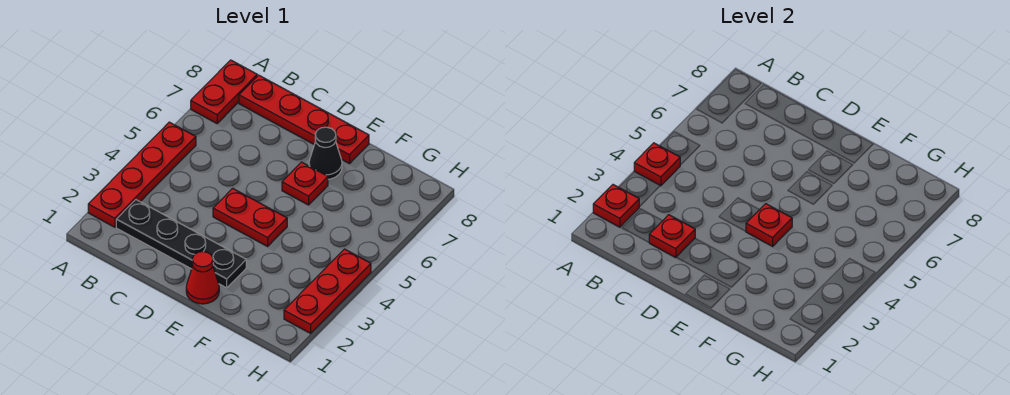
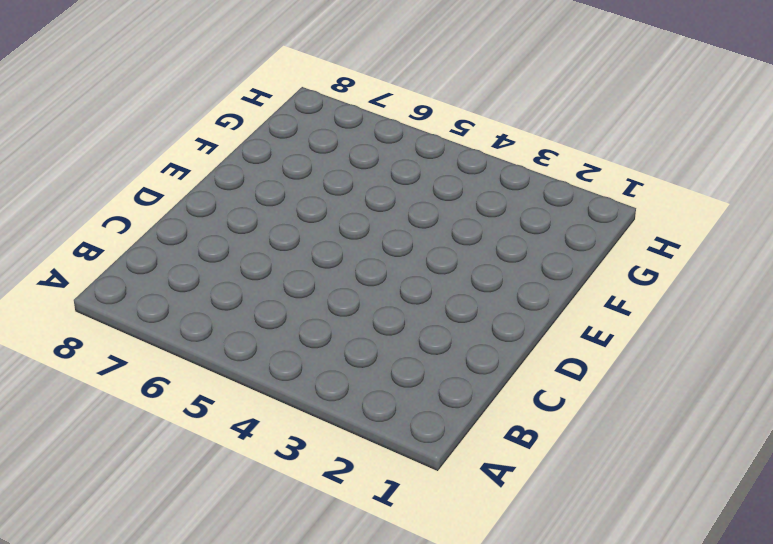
none -> red plate A2:A5 level 1
none -> red plate A7:A8 level 1
none -> black plate B2:E2 level 1

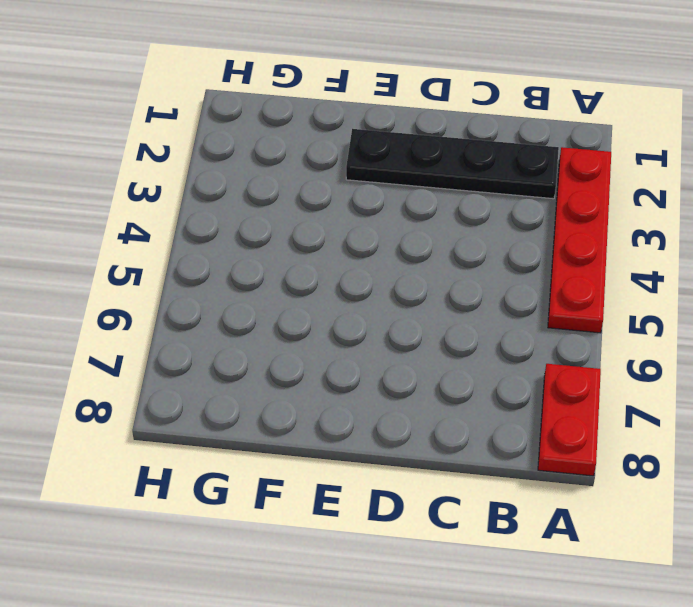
none -> red plate B8:E8 level 1
none -> red plate D4:E4 level 1
none -> red cone E1 level 1

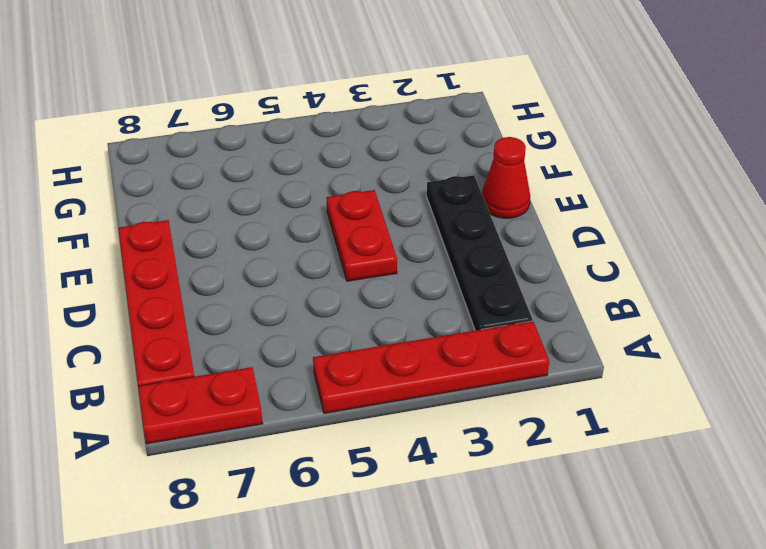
none -> red plate E6 level 1
none -> black cone E7 level 1
none -> red plate H2:H4 level 1

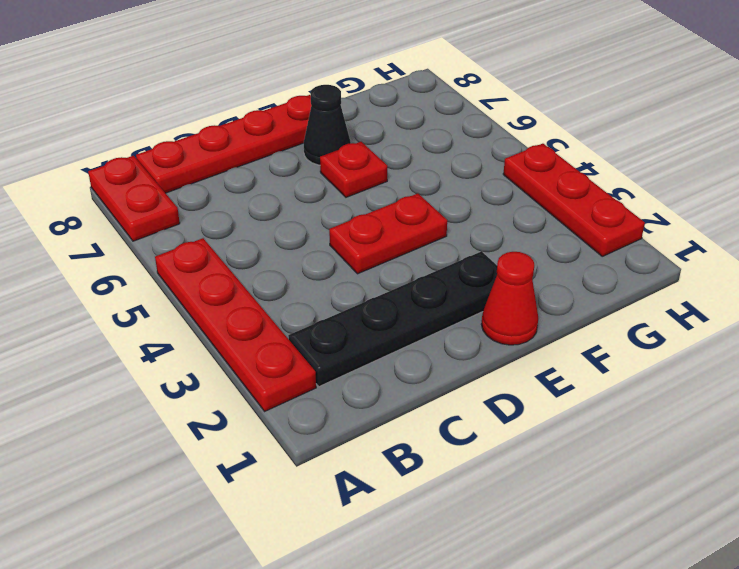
none -> red plate A2 level 2
none -> red plate A4 level 2
none -> red plate C2 level 2

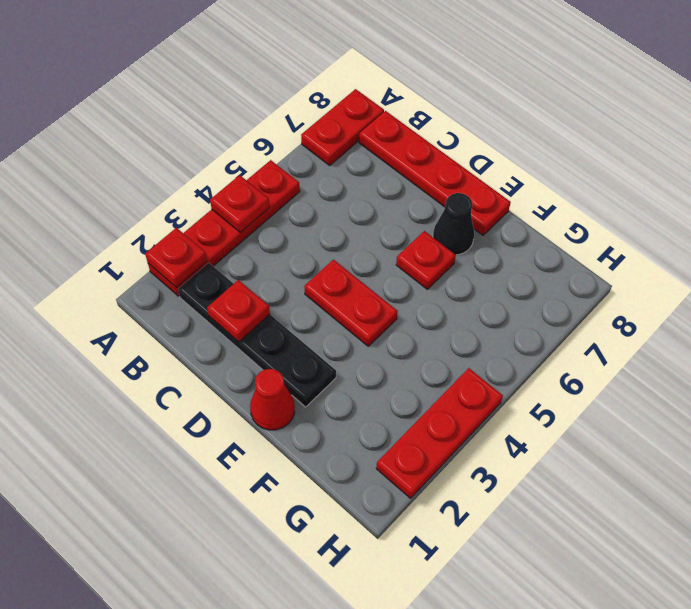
none -> red plate E4 level 2

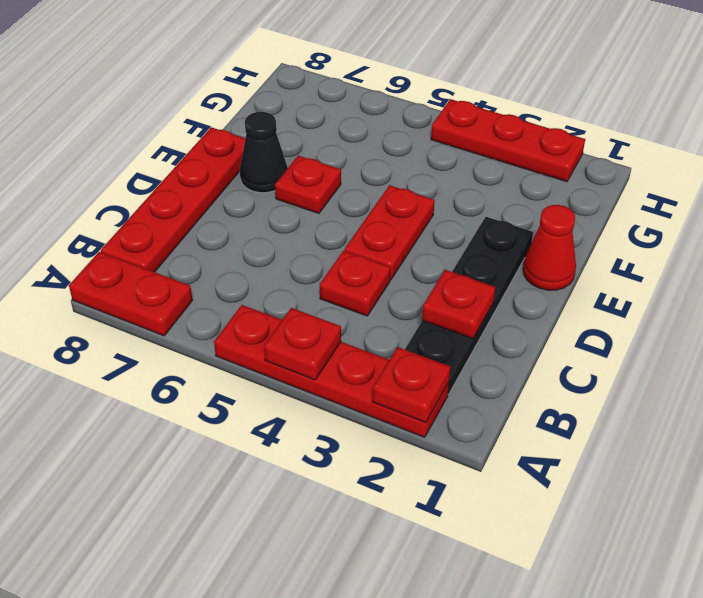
red plate C4 level 1 -> red plate E4 level 2

